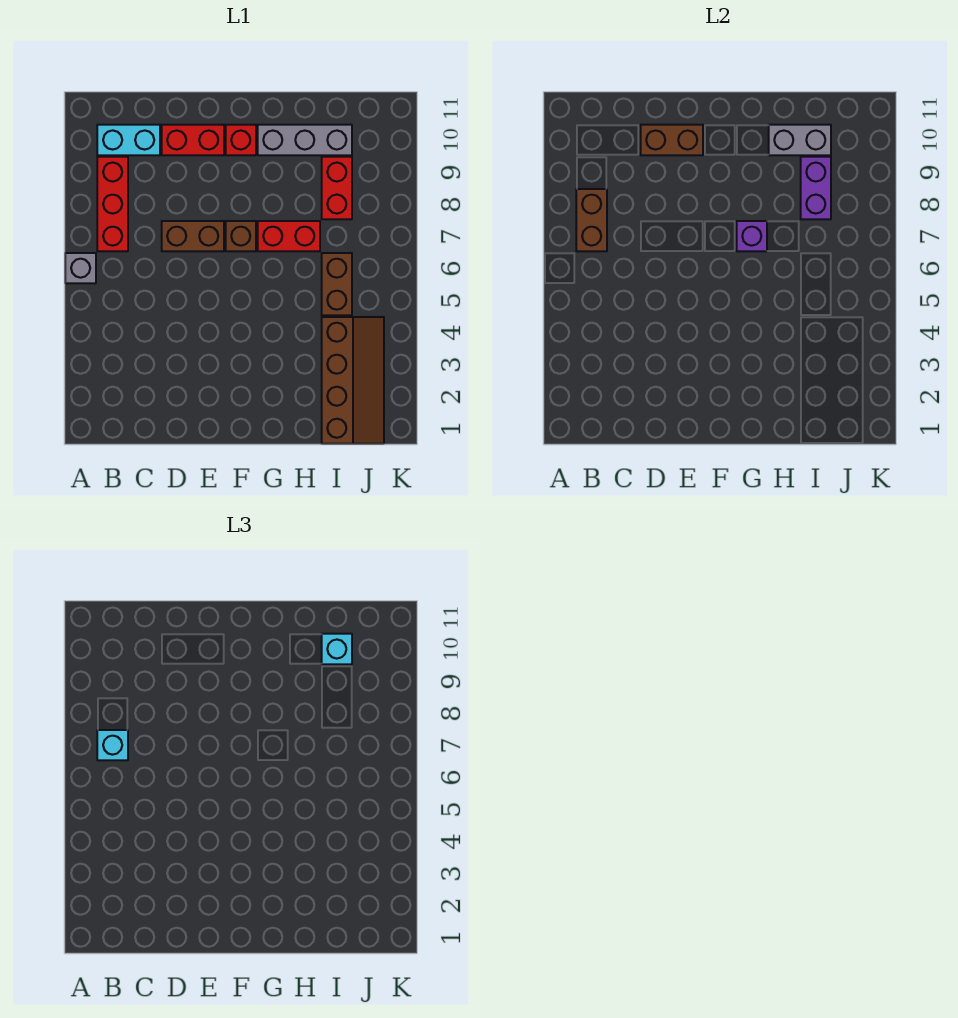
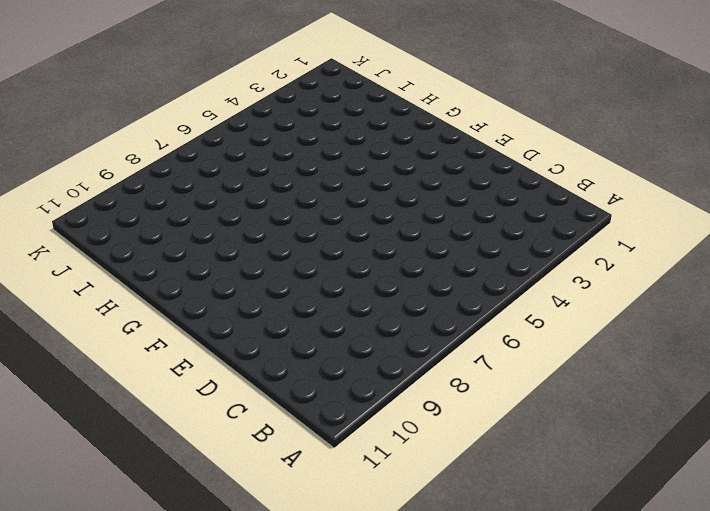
none -> grey brick A6 level 1
none -> red brick B7:B9 level 1
none -> cyan brick B10:C10 level 1

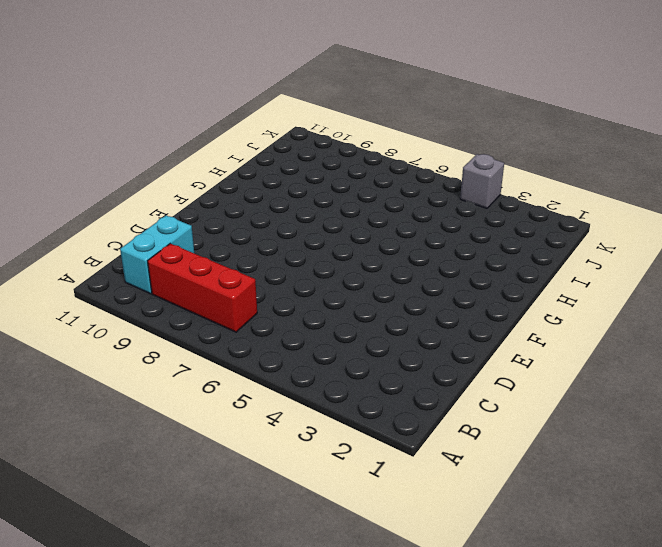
grey brick K4 level 1 -> grey brick A6 level 1
none -> brown brick D7:E7 level 1
none -> red brick D10:E10 level 1
none -> brown brick F7 level 1

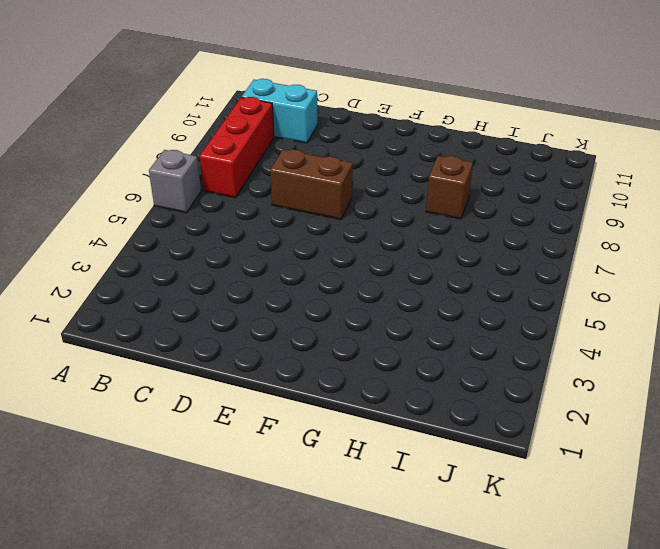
brown brick H8 level 1 -> brown brick F7 level 1
none -> red brick D10:E10 level 1
none -> red brick F10 level 1
none -> red brick G7:H7 level 1

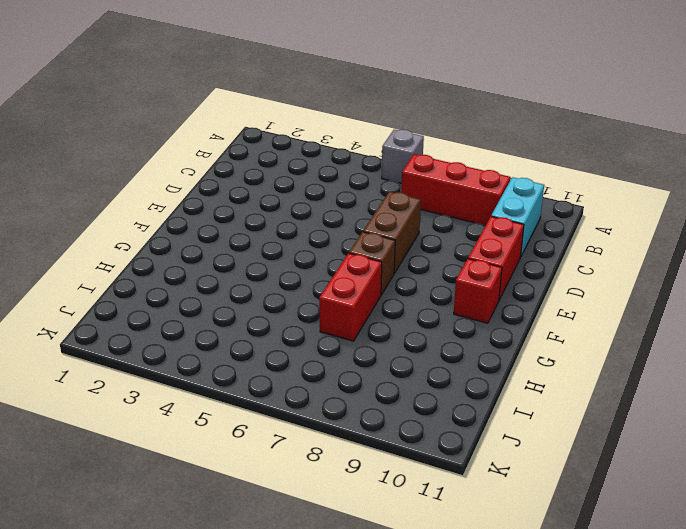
none -> grey brick G10:I10 level 1
none -> brown slope I1:J4 level 1 top I
none -> brown brick I5:I6 level 1

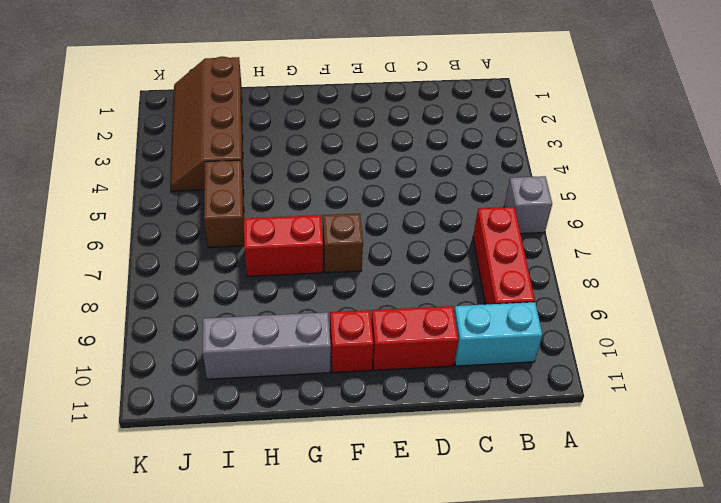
none -> brown brick D7:E7 level 1
none -> red brick I8:I9 level 1
none -> brown brick B7:B8 level 2

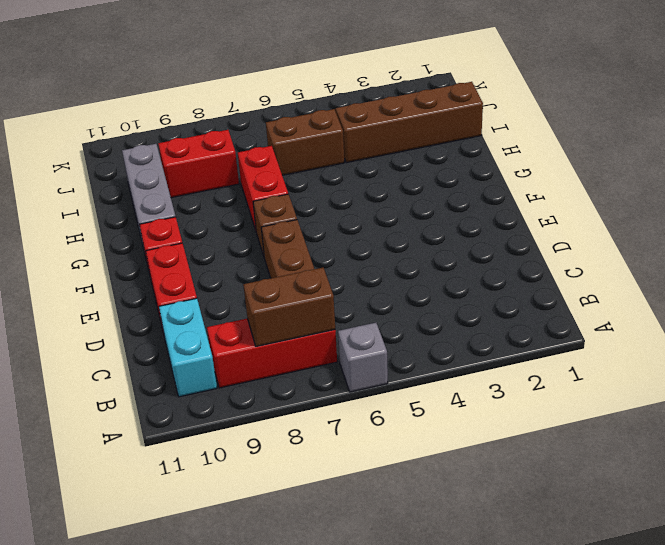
none -> brown brick D10:E10 level 2
none -> purple brick G7 level 2
none -> grey brick H10:I10 level 2

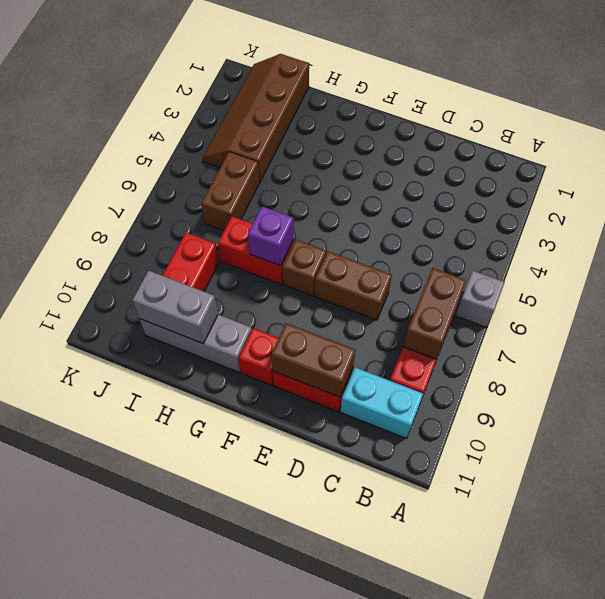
none -> purple brick I8:I9 level 2
none -> cyan brick B7 level 3
none -> cyan brick I10 level 3

